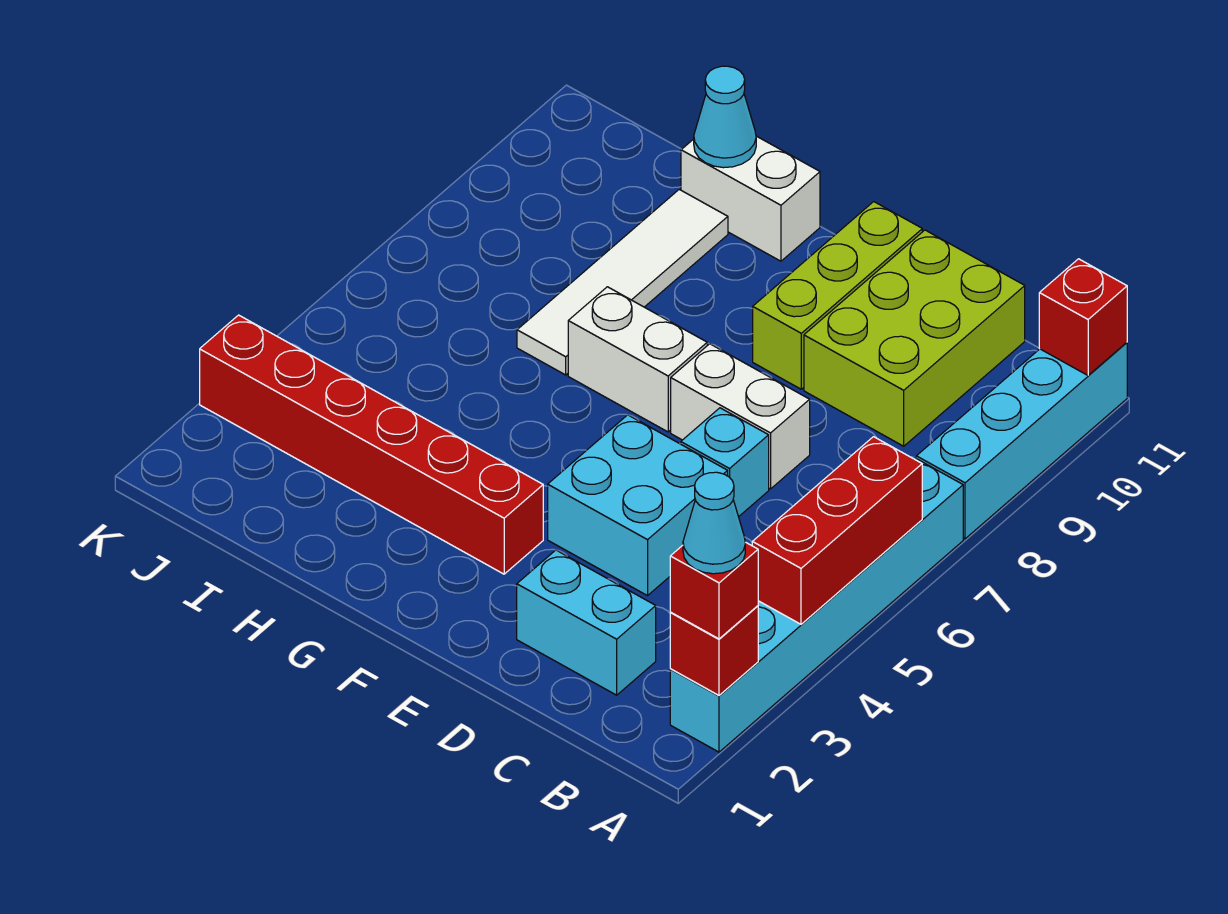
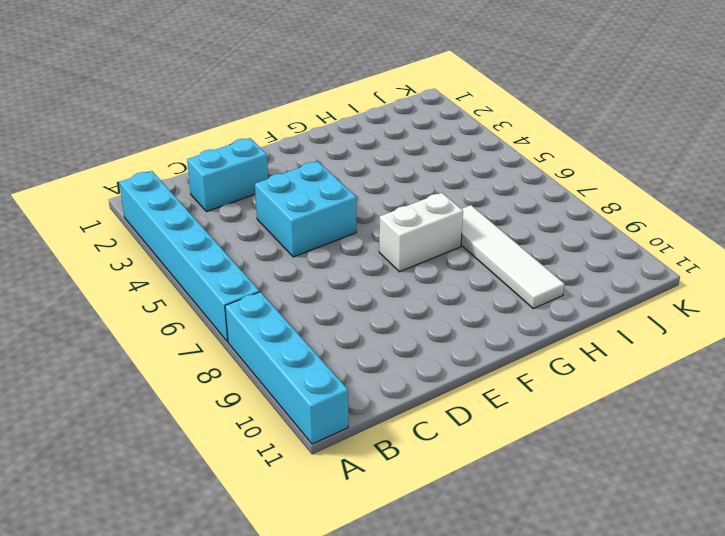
none -> lime brick C9:D11 level 1
none -> cyan brick D6 level 1
none -> white brick D7:E7 level 1

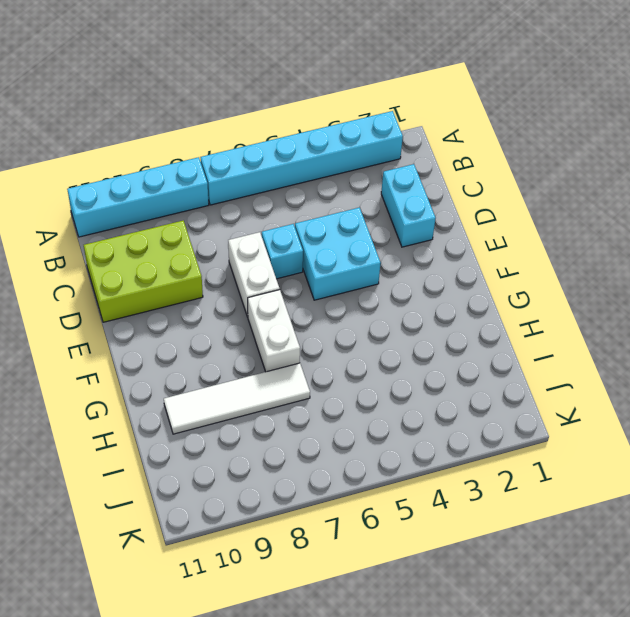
none -> lime brick E9:E11 level 1
none -> red brick F3:K3 level 1
none -> white brick G11:H11 level 1

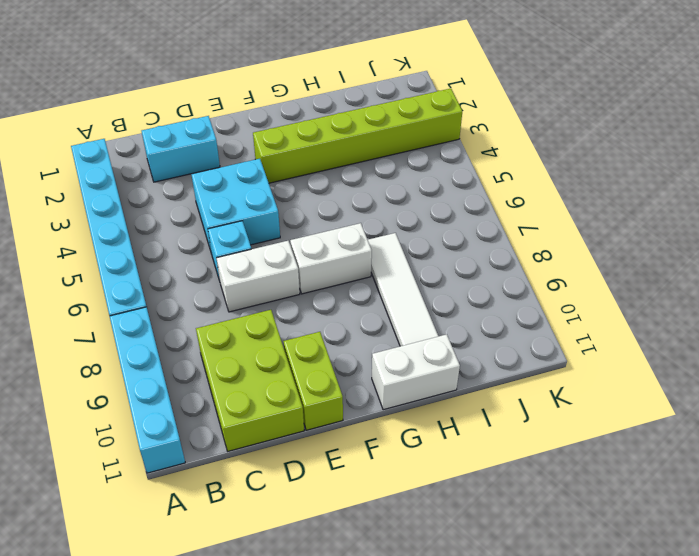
lime brick E10:E11 level 1 -> lime brick E9:E11 level 1
lime brick F3:K3 level 1 -> red brick F3:K3 level 1
none -> red brick A2 level 2
none -> red brick A4:A6 level 2
none -> red brick A11 level 2

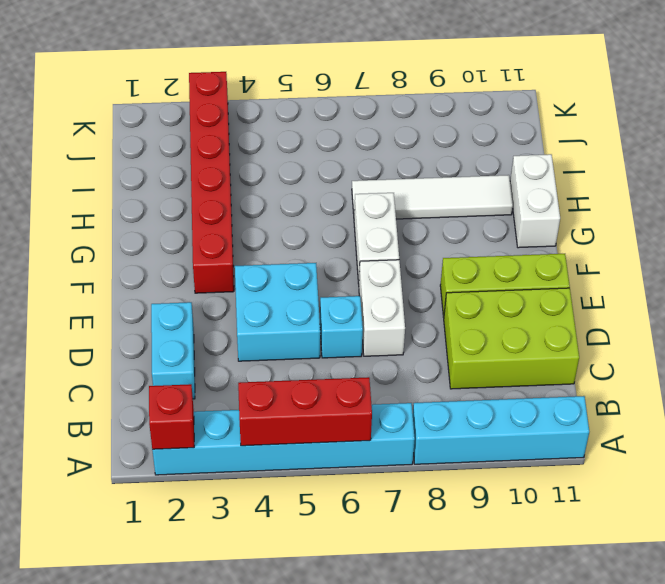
none -> red brick A11 level 2
none -> cyan cone H11 level 2
none -> red brick A2 level 3

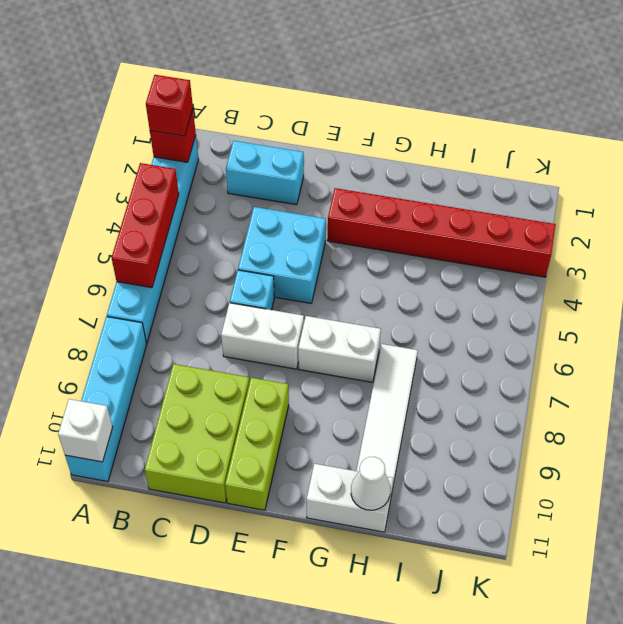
white brick A11 level 2 -> red brick A11 level 2
white cone H11 level 2 -> cyan cone H11 level 2
none -> cyan cone A2 level 4

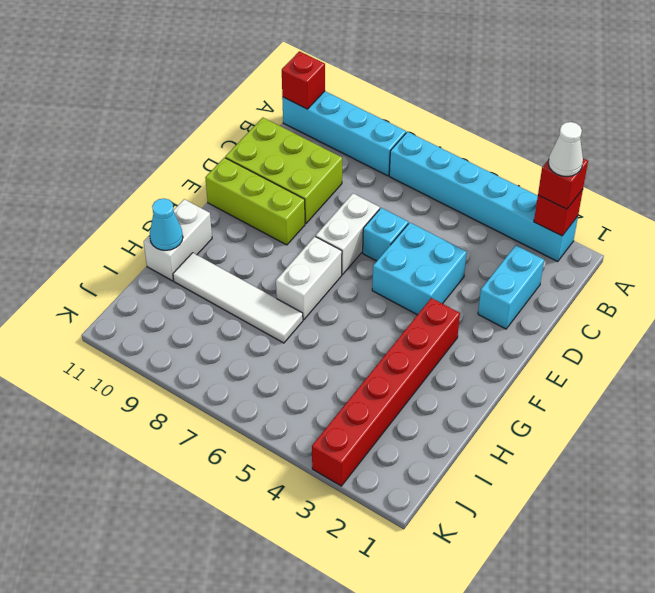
white cone A2 level 4 -> cyan cone A2 level 4
none -> red brick A4:A6 level 2

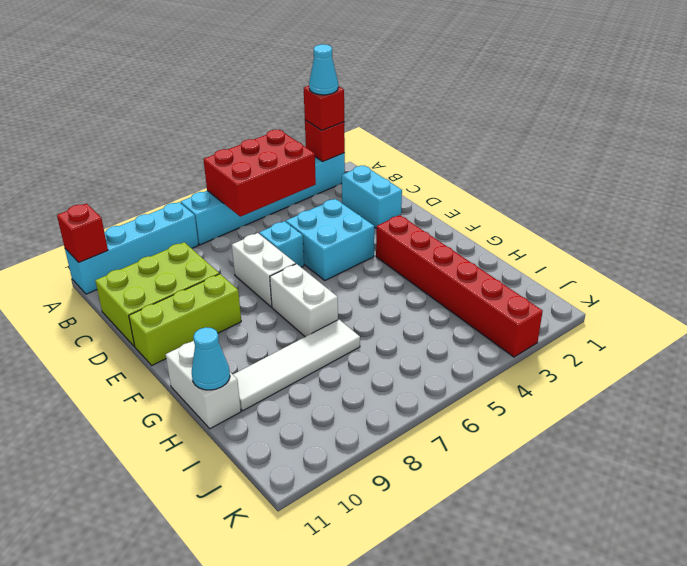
red brick A4:B6 level 2 -> red brick A4:A6 level 2

